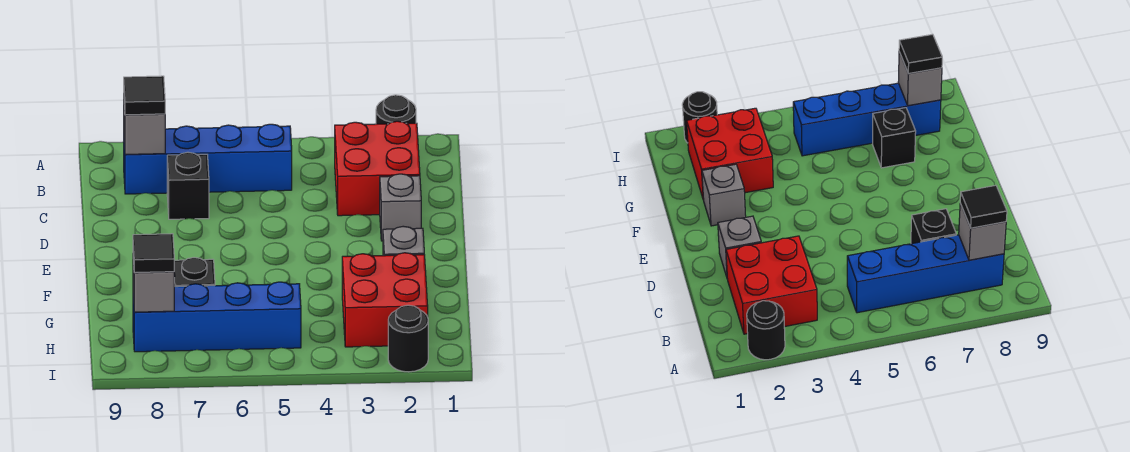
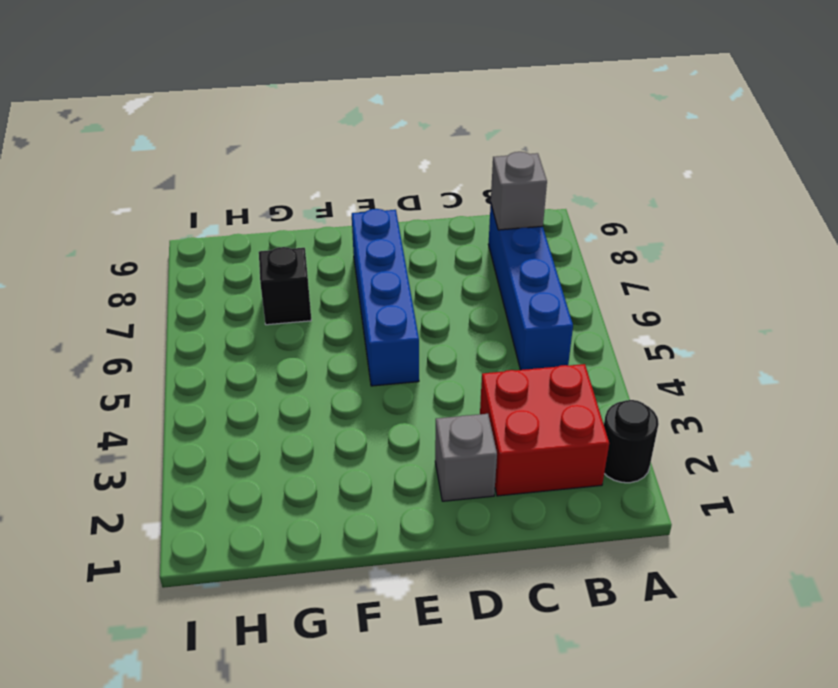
blue brick E5:E8 level 1 -> blue brick H5:H8 level 1
none -> black brick C7 level 1
none -> grey brick F2 level 1
none -> red brick G2:H3 level 1

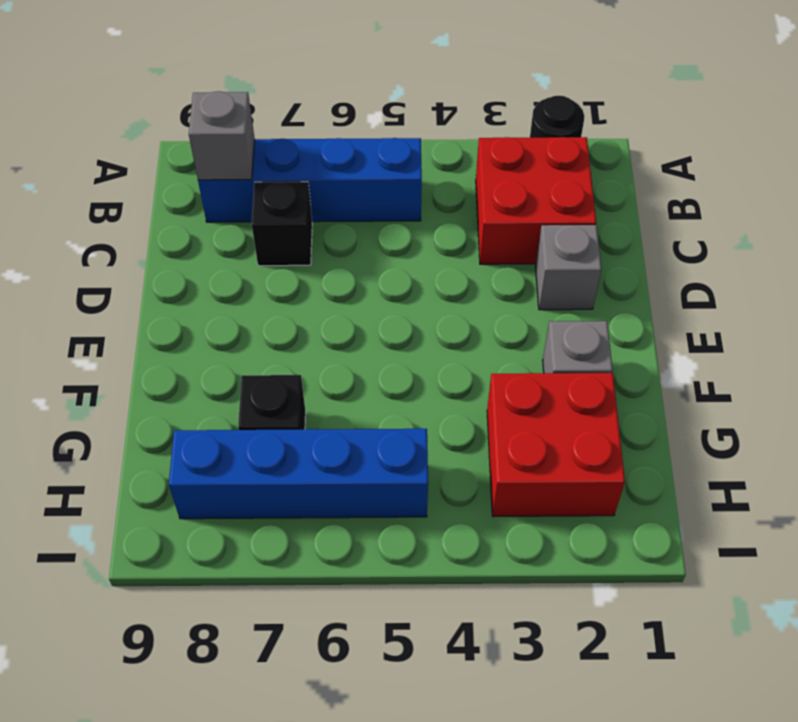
none -> black round brick I2 level 1
none -> grey brick H8 level 2
none -> black tile B8 level 3

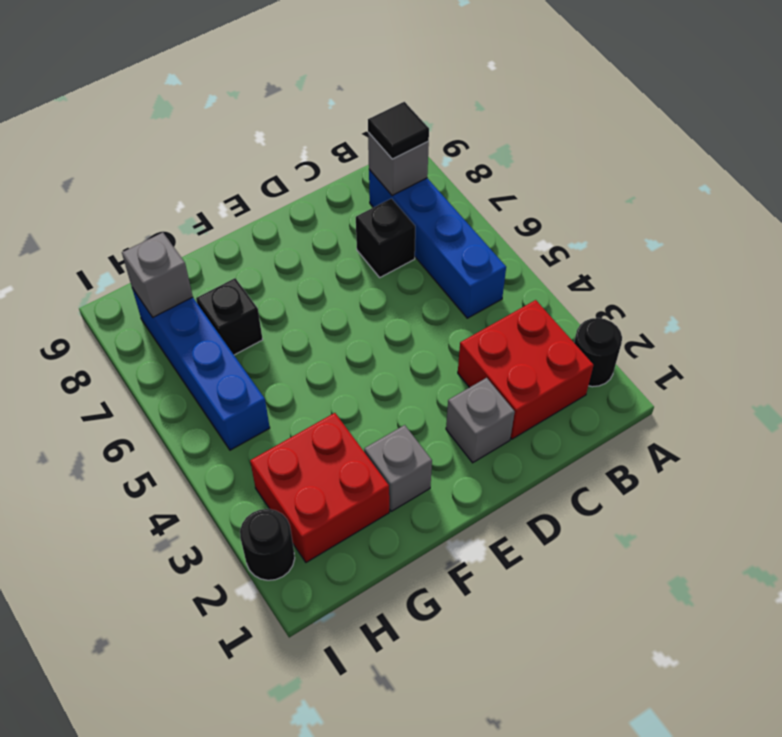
none -> black tile H8 level 3

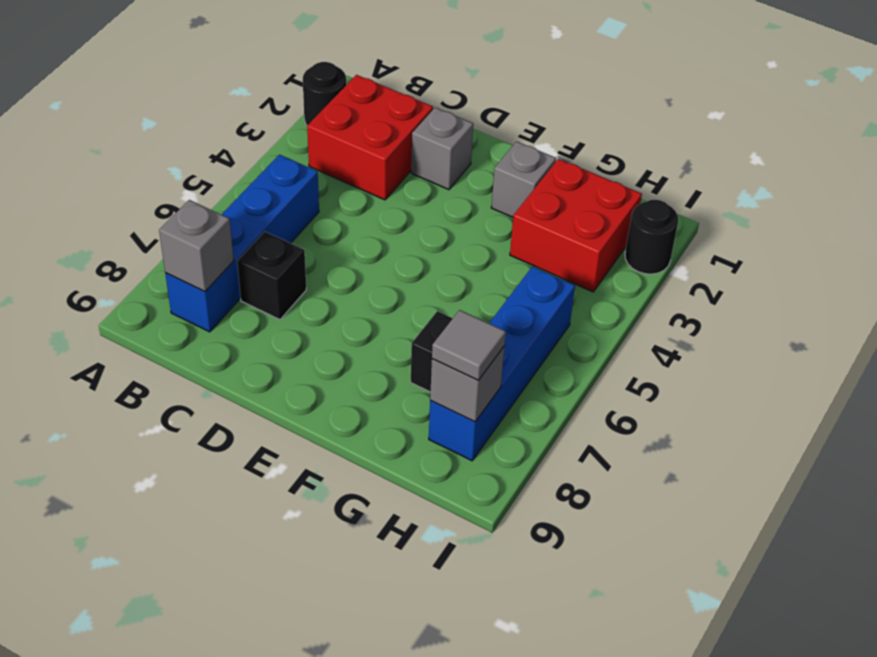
grey tile H8 level 3 -> black tile H8 level 3
none -> black tile B8 level 3

